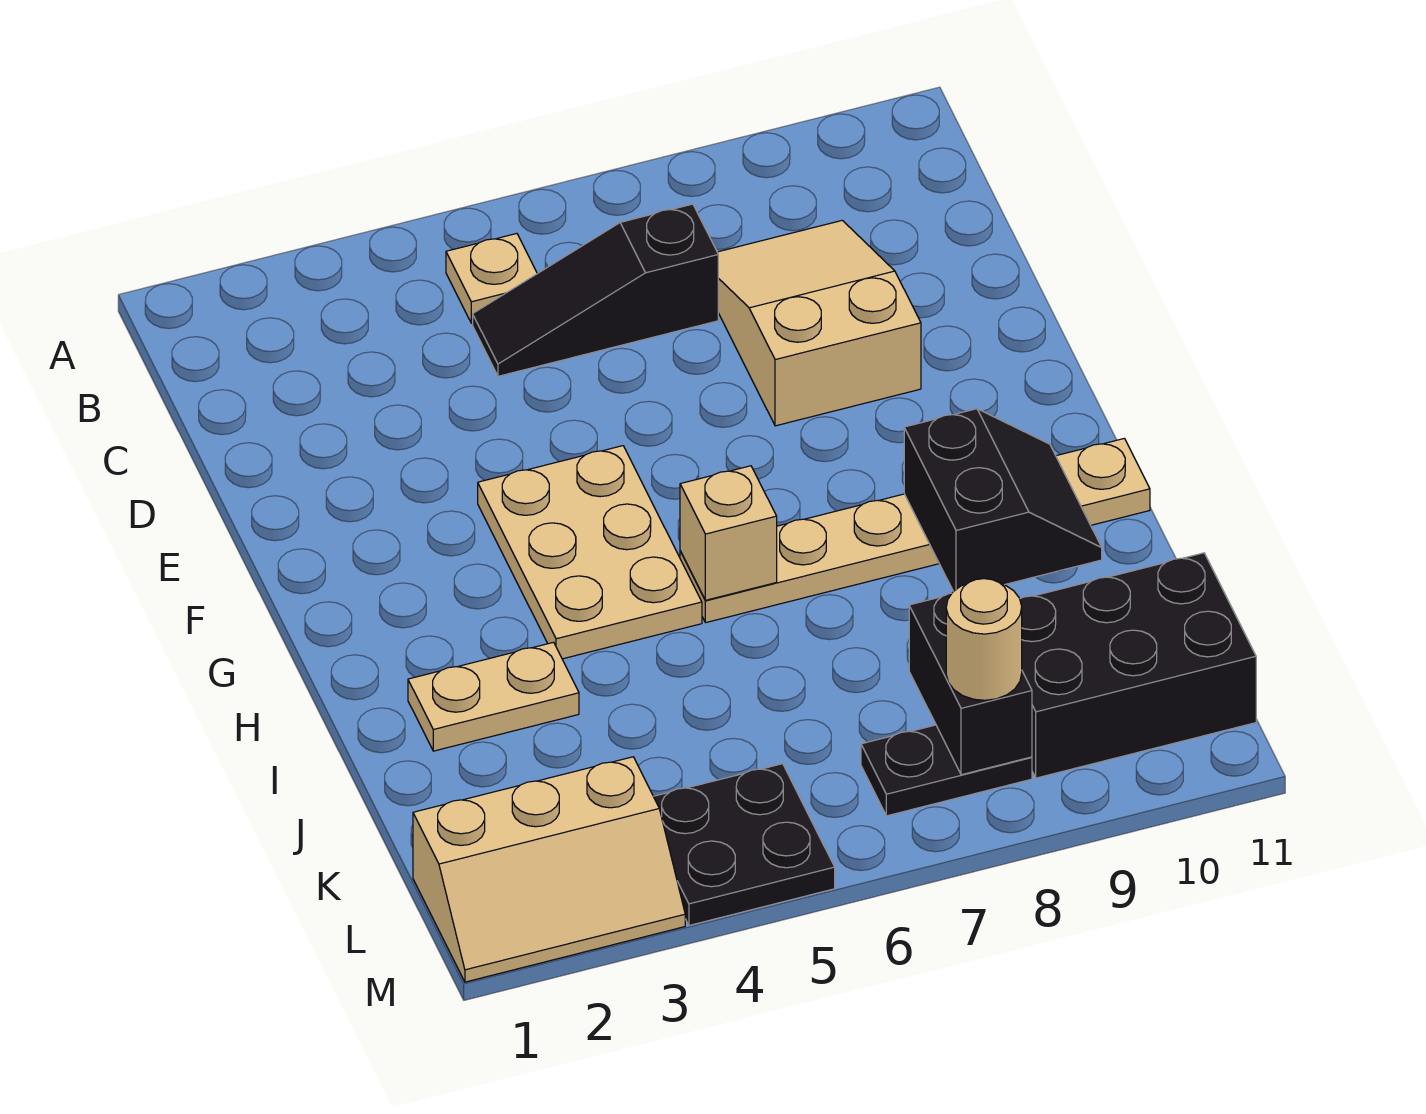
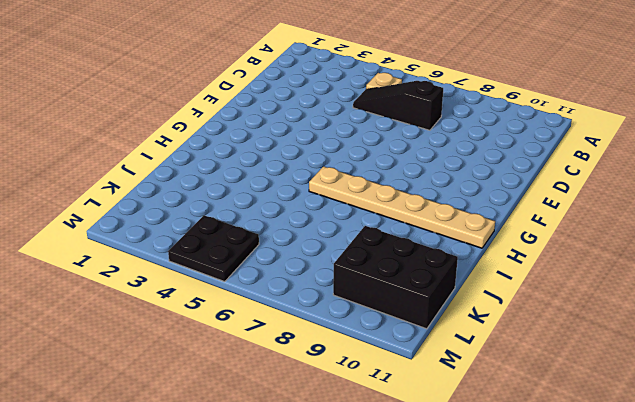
none -> tan slope C8:E9 level 1 top E
none -> tan plate F4:H5 level 1
none -> tan plate I2:I3 level 1

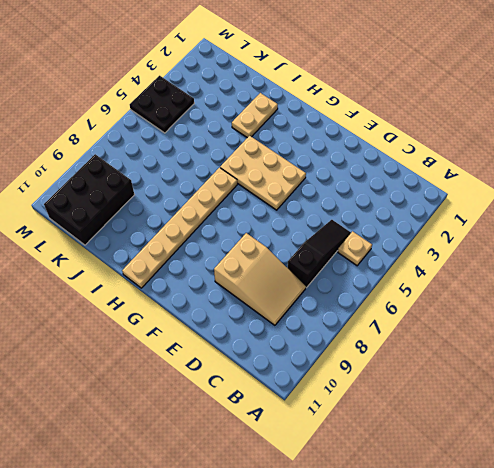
none -> tan slope L1:M3 level 1 top L
none -> black plate L7:L8 level 1
none -> tan brick H6 level 2

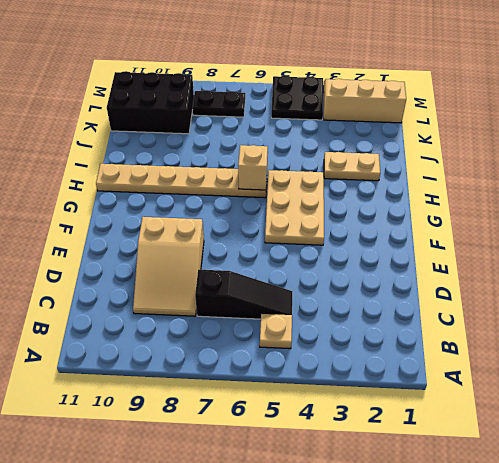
none -> black slope H9:I10 level 2 top 9
none -> black brick K8:L8 level 2
none -> tan round brick L8 level 3

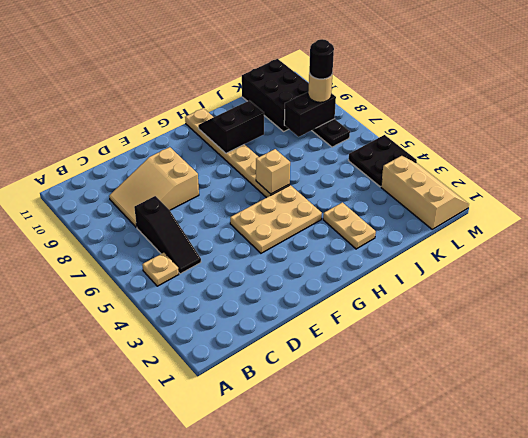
black round brick L8 level 4 -> none

